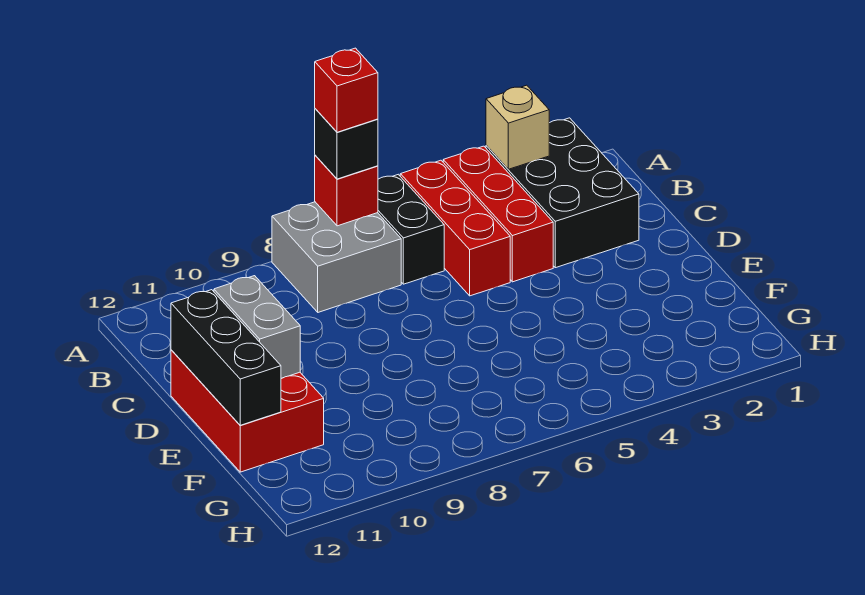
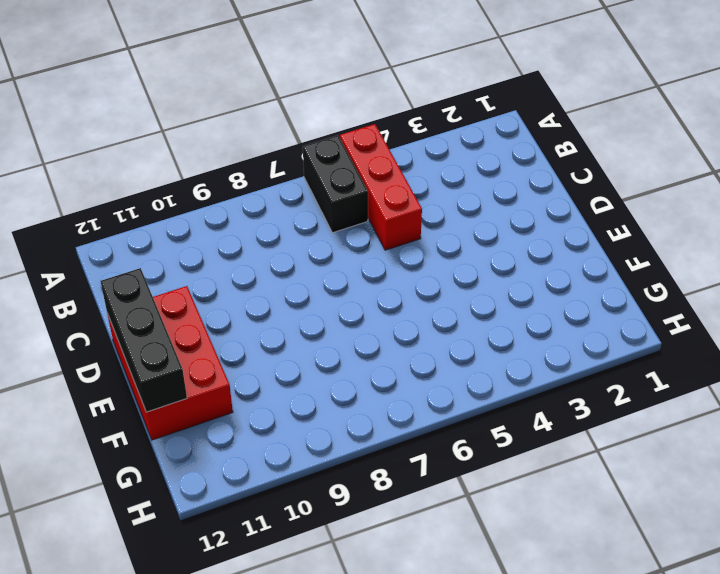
none -> black brick A2:C3 level 1
none -> red brick A4:C4 level 1
none -> grey brick A7:B8 level 1

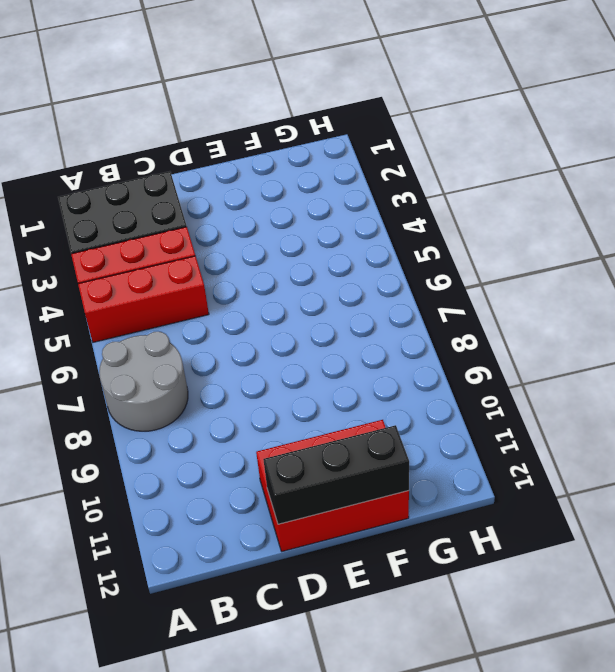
grey round brick A7:B8 level 1 -> grey brick A7:B8 level 1
none -> black brick A6:B6 level 1
none -> tan brick A3 level 2
none -> red brick A7 level 2

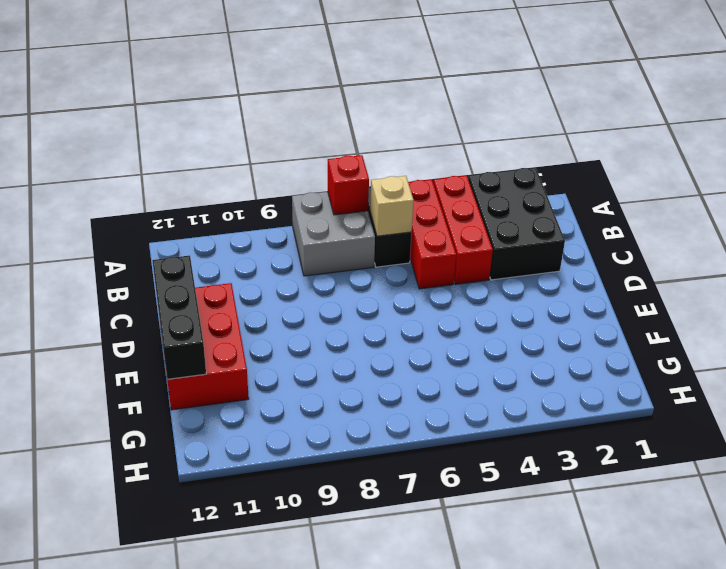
tan brick B6 level 2 -> tan brick A3 level 2
none -> grey brick D11:E11 level 2
none -> black brick A7 level 3
none -> red brick A7 level 4

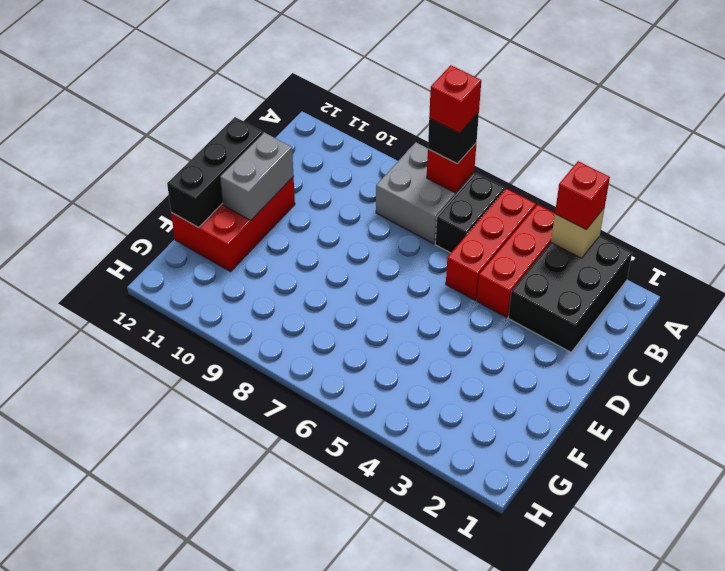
red brick A3 level 3 -> none

